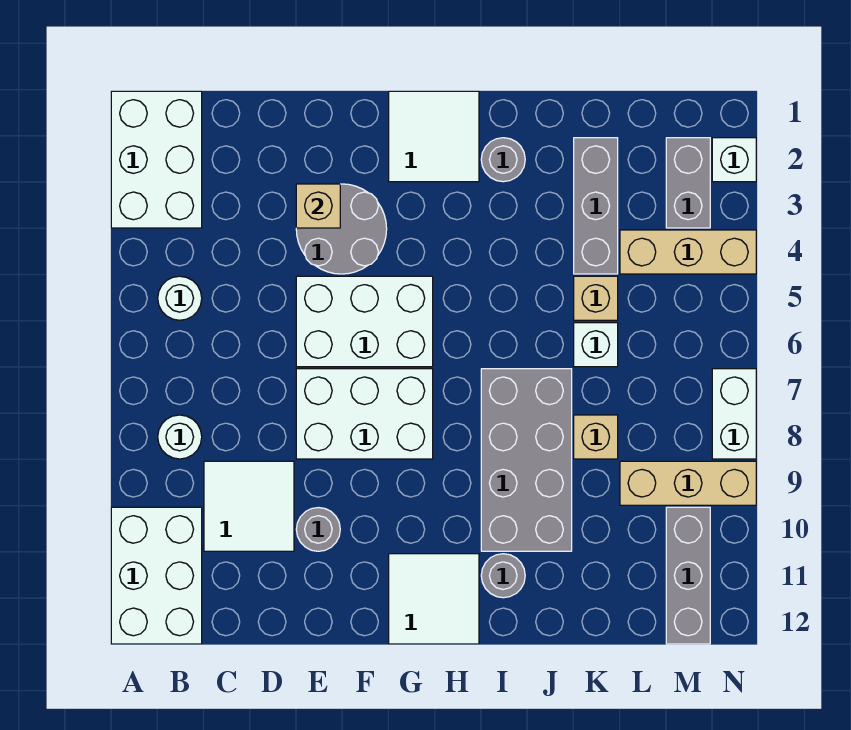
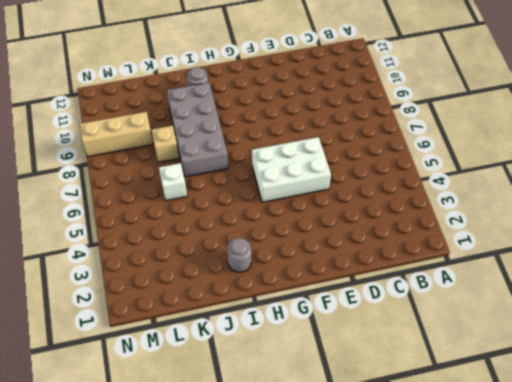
none -> white brick A1:B3 level 1
none -> white brick A10:B12 level 1
none -> white round brick B5 level 1

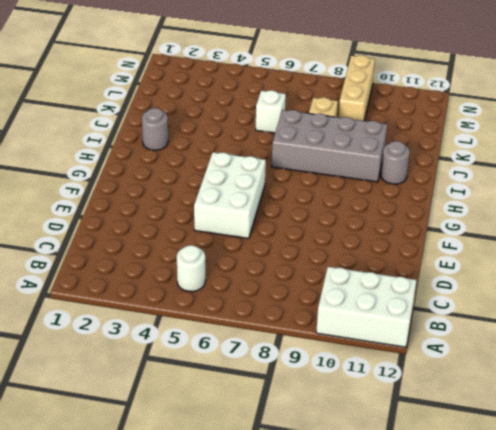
none -> white brick A1:B3 level 1
none -> white round brick B8 level 1
none -> white tile C9:D10 level 1

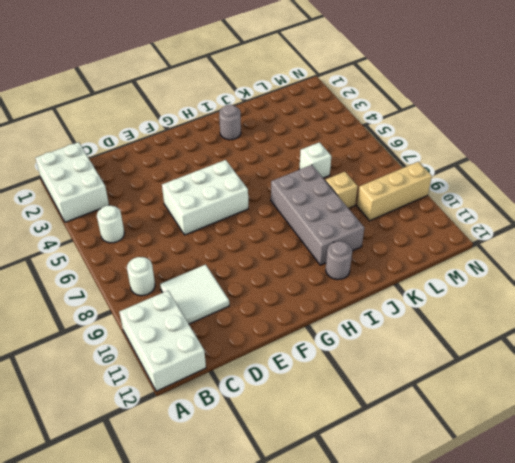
none -> grey round brick E3:F4 level 1
none -> white brick E7:G8 level 1
none -> grey round brick E10 level 1

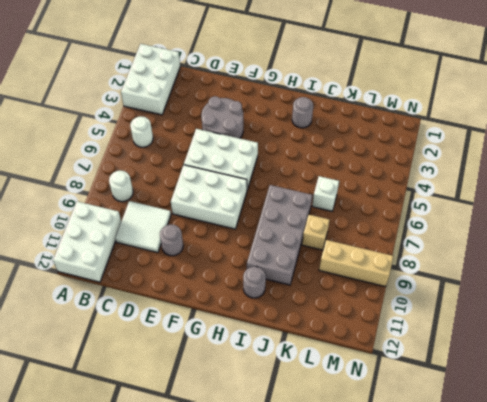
none -> white tile G1:H2 level 1
none -> white tile G11:H12 level 1
none -> grey brick K2:K4 level 1

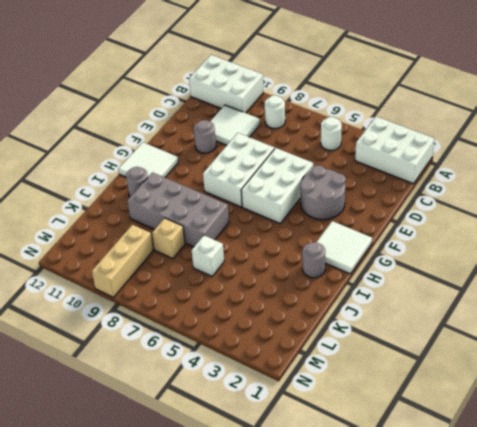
none -> grey brick K2:K4 level 1
none -> tan brick K5 level 1
none -> tan brick L4:N4 level 1

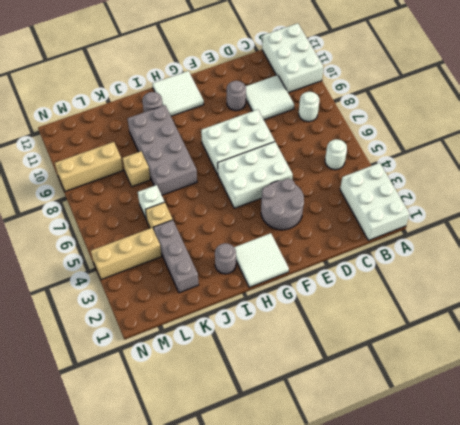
none -> grey brick M2:M3 level 1
none -> grey brick M10:M12 level 1
none -> white brick N2 level 1

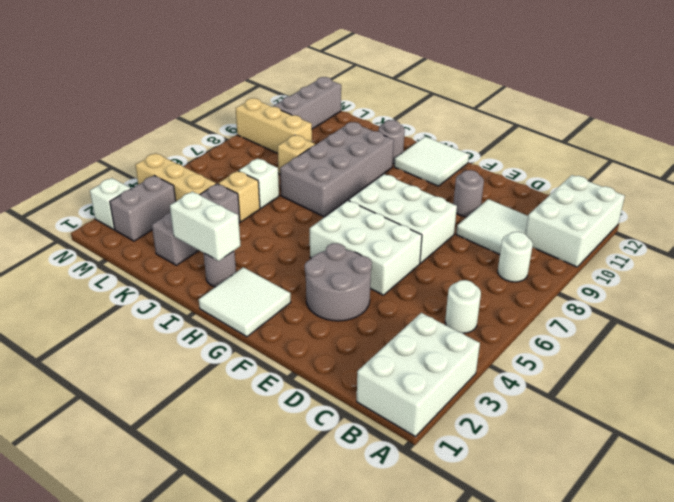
white brick I2:J2 level 2 -> white brick N7:N8 level 1
none -> tan brick E3 level 2

